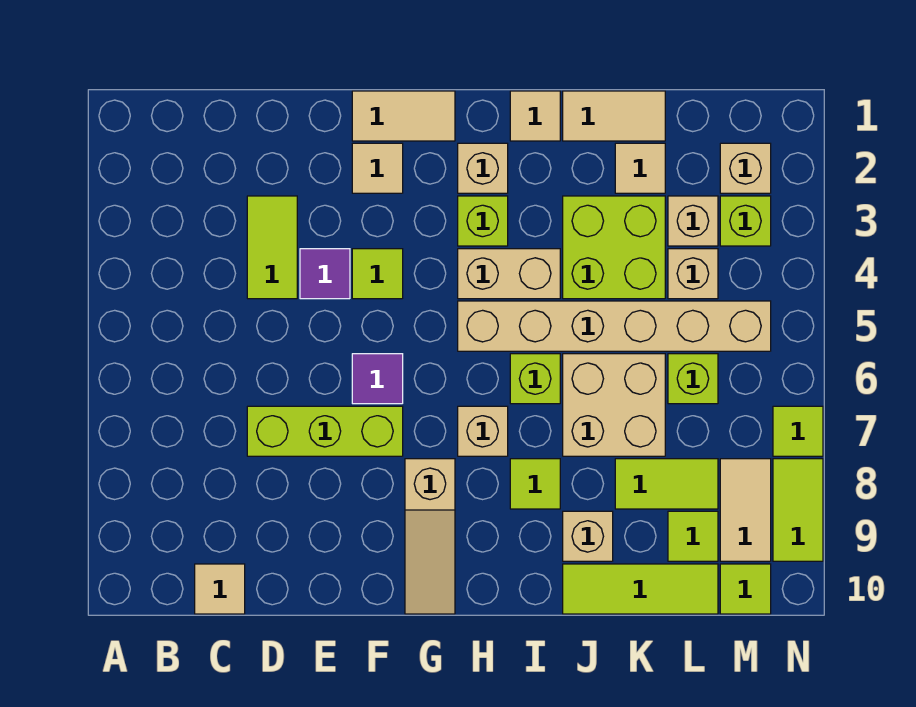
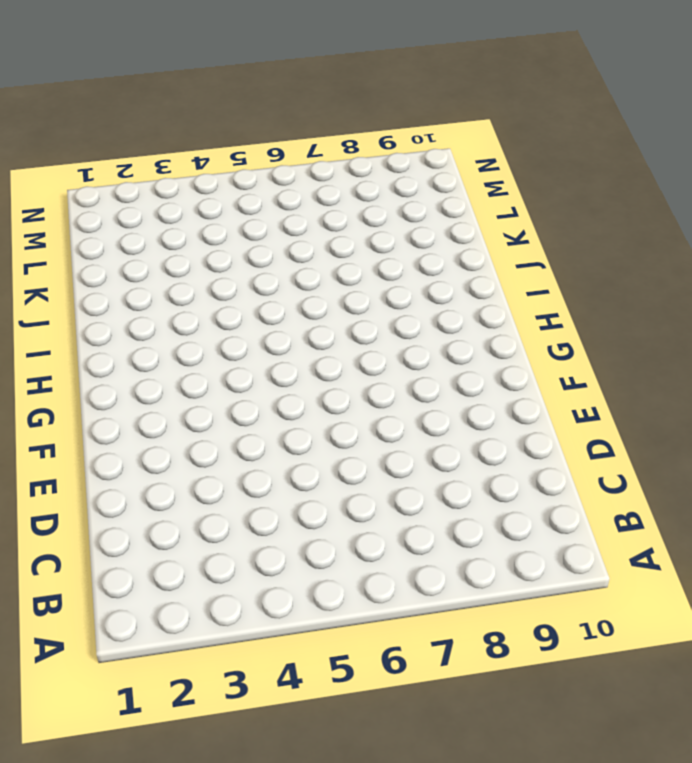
none -> tan tile C10 level 1
none -> lime tile D3:D4 level 1
none -> lime brick D7:F7 level 1
none -> purple tile E4 level 1

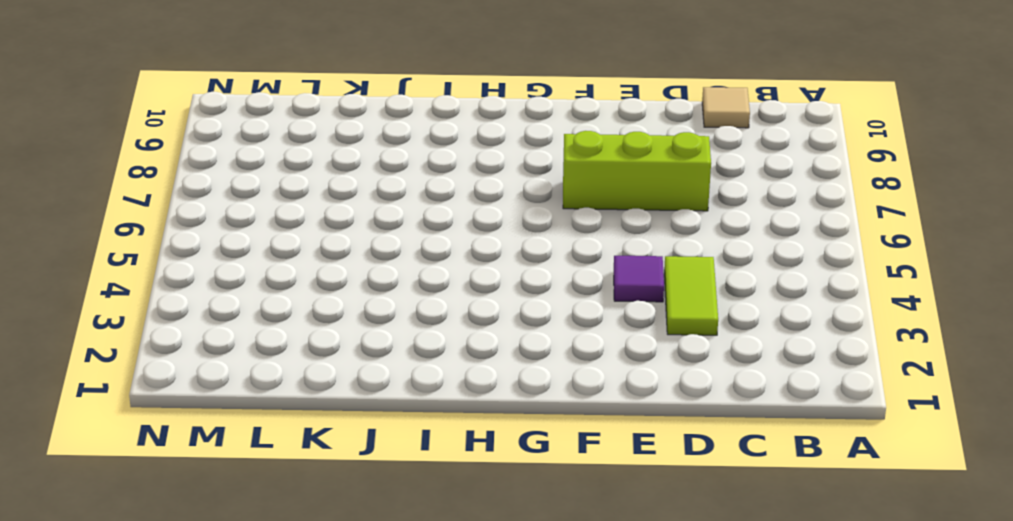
none -> tan tile F1:G1 level 1
none -> tan tile F2 level 1
none -> lime tile F4 level 1
none -> purple tile F6 level 1

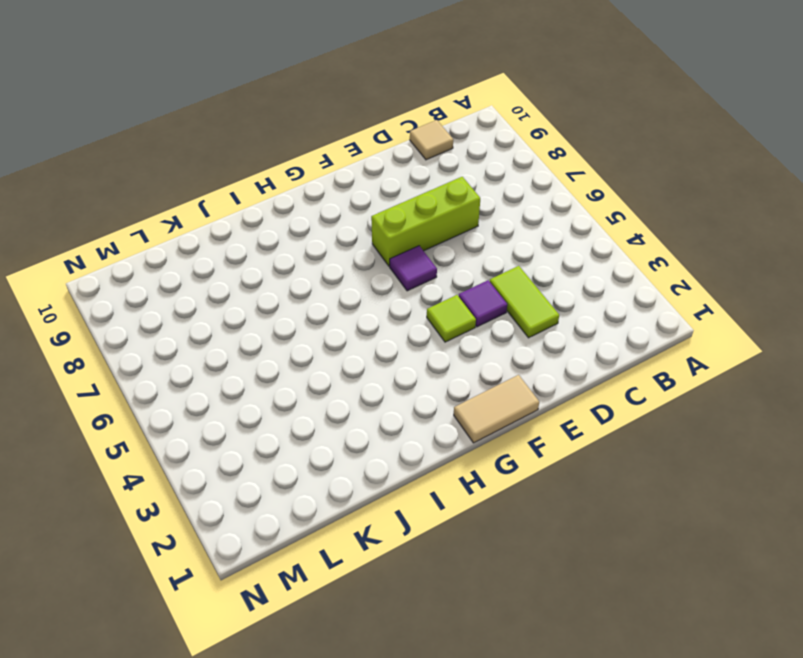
none -> tan tile F2 level 1
none -> tan slope G8:G10 level 1 top 8
none -> tan brick H2 level 1
none -> lime brick H3 level 1

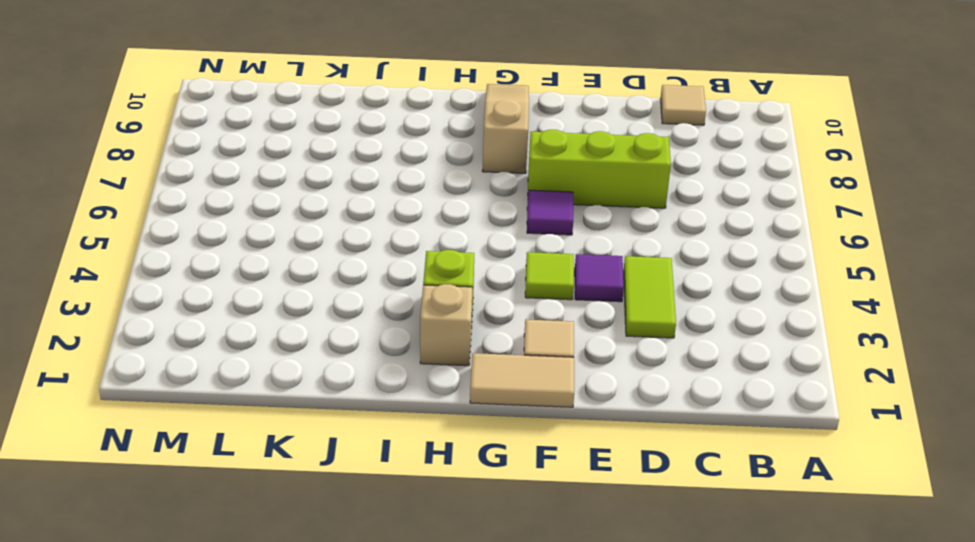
none -> tan brick H4:I4 level 1
none -> tan brick H5:M5 level 1
none -> tan brick H7 level 1
none -> tan tile I1 level 1

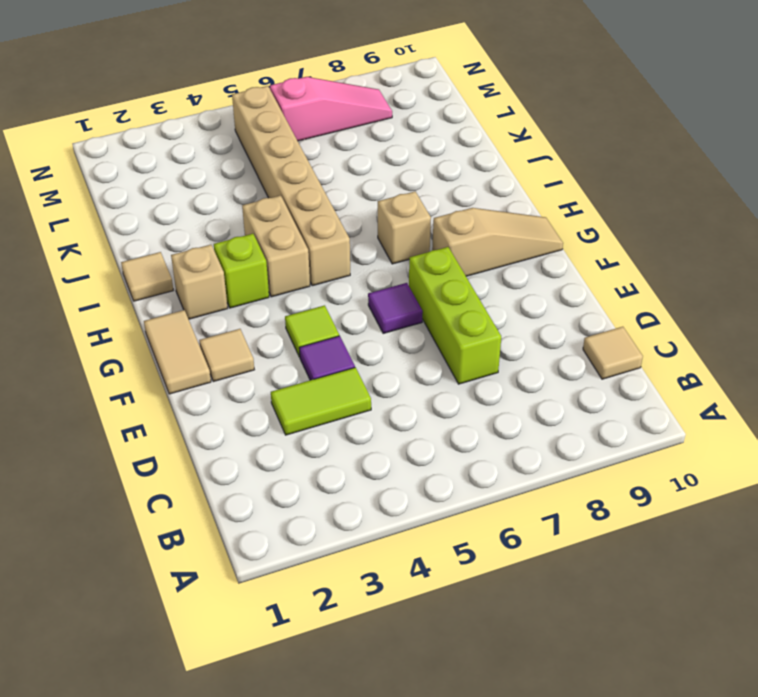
pink slope M6:M8 level 1 top 6 -> tan tile M8:M9 level 1
none -> lime brick I6 level 1
none -> lime tile I8 level 1
none -> tan tile J1:K1 level 1
none -> lime brick J3:K4 level 1

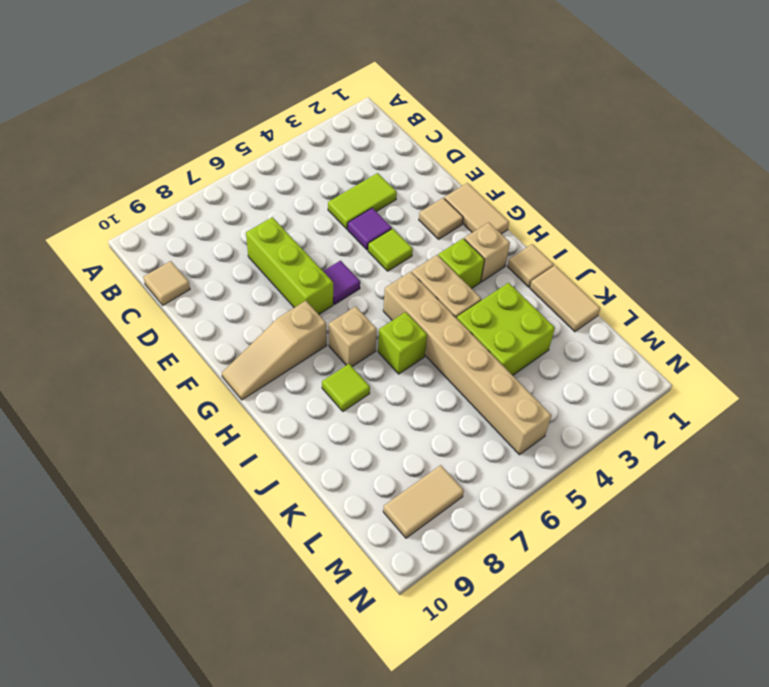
none -> tan brick J6:K7 level 1
none -> tan brick J9 level 1
none -> lime tile J10:L10 level 1
none -> tan tile K2 level 1

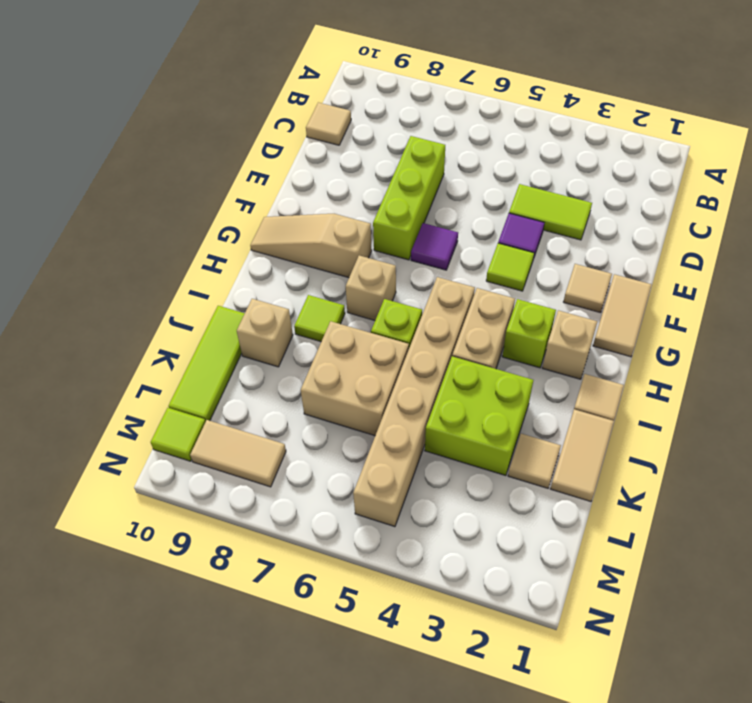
none -> lime tile K8:L8 level 1
none -> tan brick L3 level 1
none -> tan brick L4 level 1
none -> lime brick L6 level 1

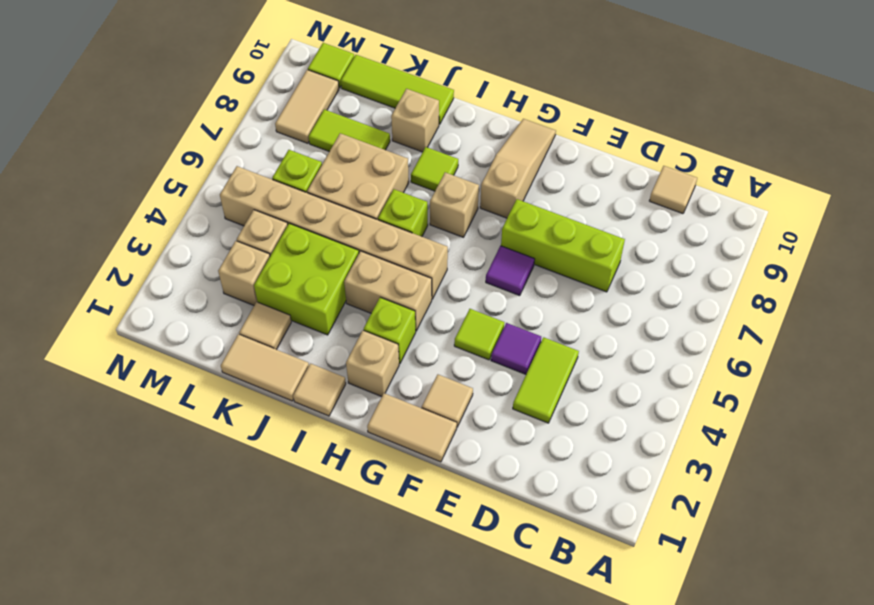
none -> lime tile L9 level 1
none -> tan brick M2 level 1
none -> lime brick M3 level 1
none -> lime tile N7 level 1

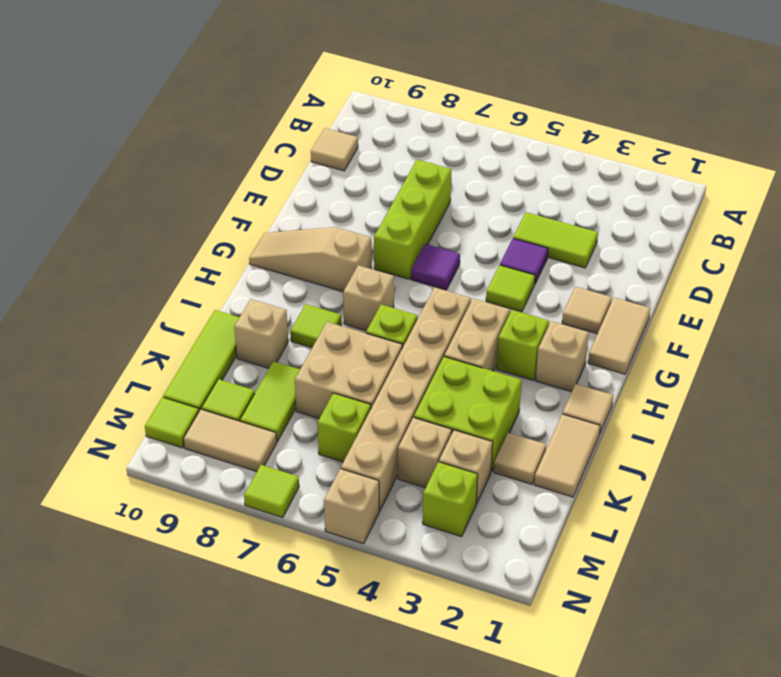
tan brick N5 level 1 -> tan brick M2 level 1
none -> lime tile N8:N9 level 1

